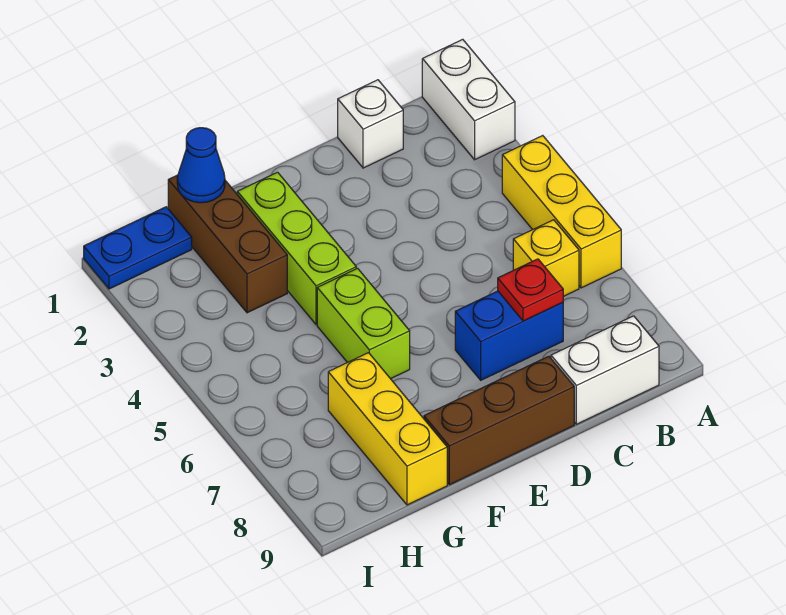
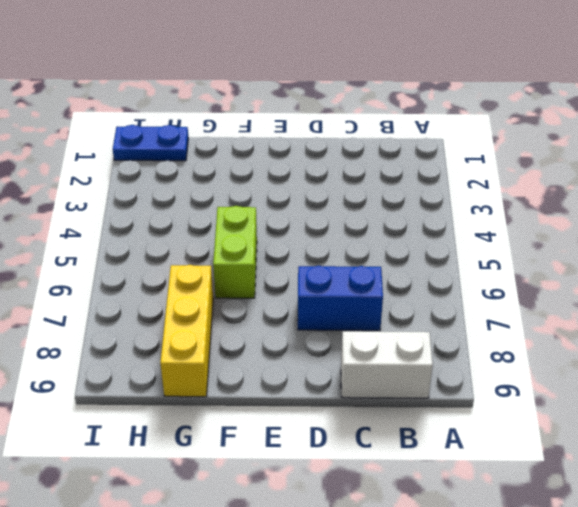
none -> white brick A1:A2 level 1
none -> yellow brick A4:A6 level 1
none -> yellow brick B6 level 1

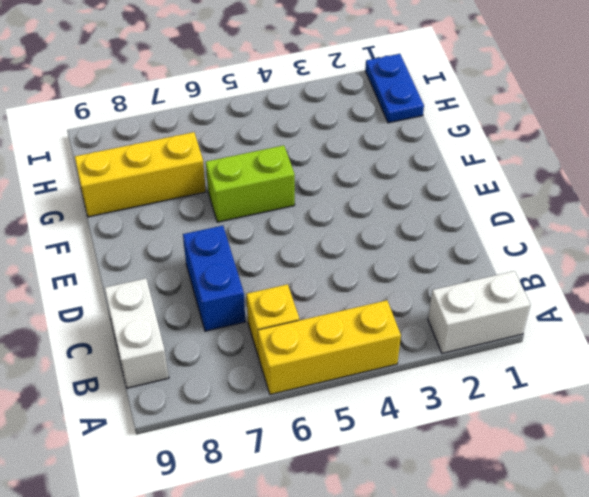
none -> white brick C1 level 1
none -> brown brick D9:F9 level 1
none -> lime brick F2:F4 level 1

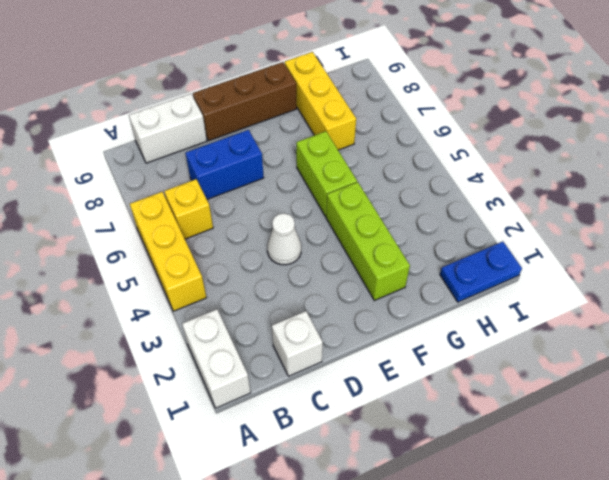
white cone D4 level 1 -> none
none -> brown brick G1:G3 level 1
none -> red plate C7 level 2
none -> blue cone G1 level 2

